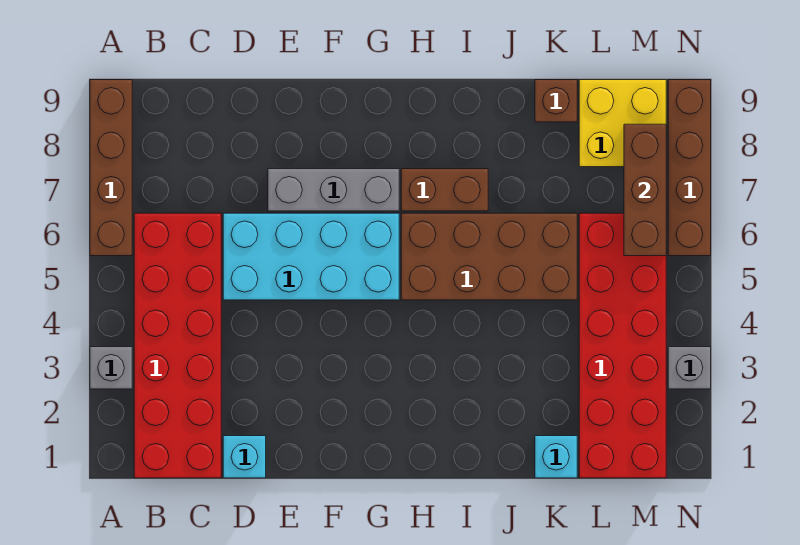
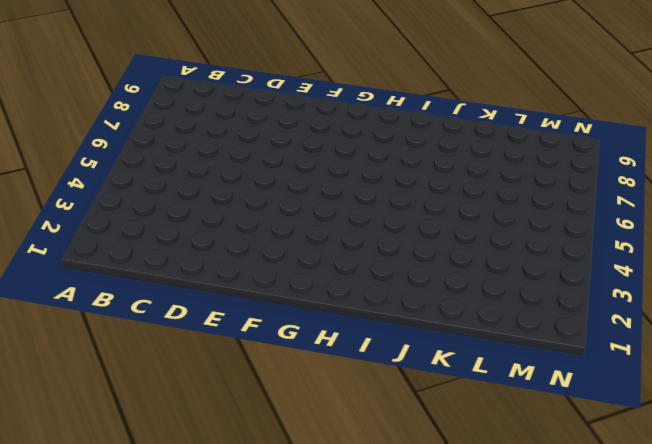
none -> grey brick A3 level 1
none -> brown brick A6:A9 level 1
none -> red brick B1:C6 level 1

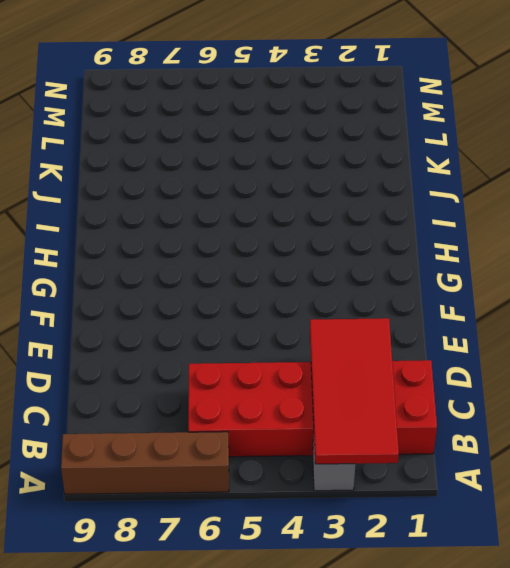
red tile A2:D3 level 2 -> none
none -> cyan brick D1 level 1
none -> cyan brick D5:G6 level 1
none -> grey brick E7:G7 level 1

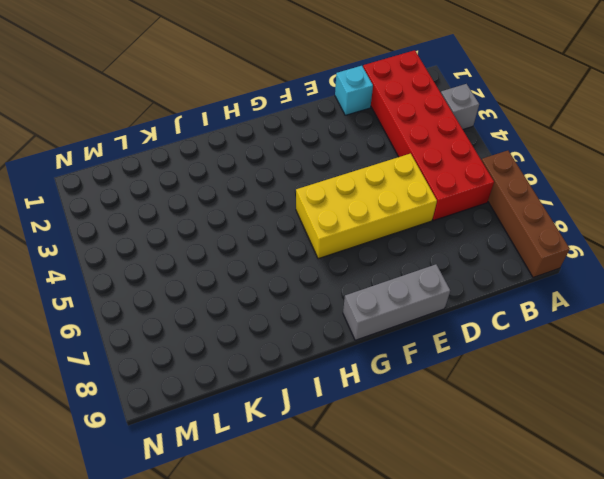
yellow brick D5:G6 level 1 -> cyan brick D5:G6 level 1
grey brick E9:G9 level 1 -> grey brick E7:G7 level 1
none -> brown brick H5:K6 level 1
none -> brown brick H7:I7 level 1
none -> cyan brick K1 level 1

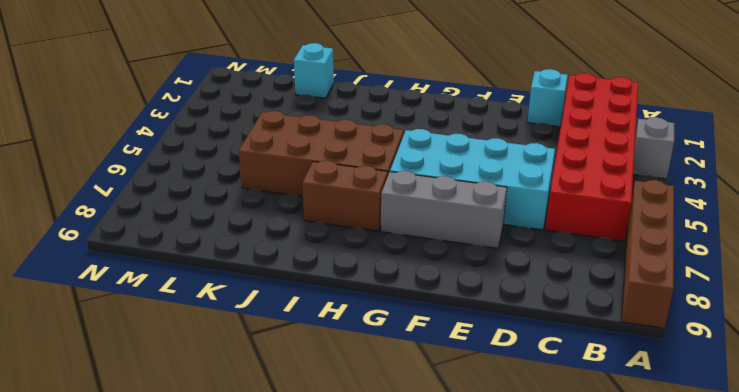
none -> brown brick K9 level 1
none -> red brick L1:M6 level 1
none -> yellow brick L8:M9 level 1

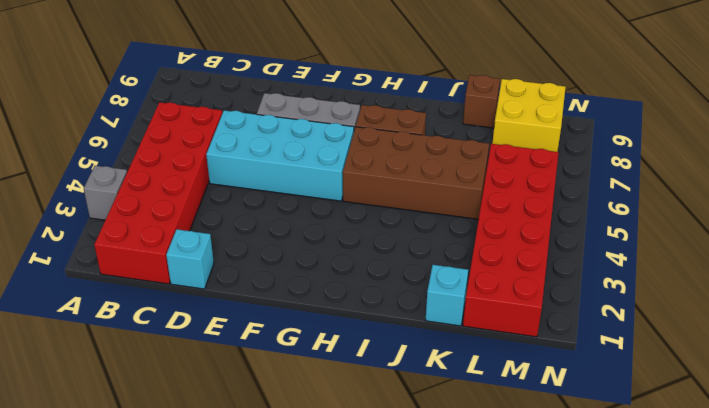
none -> brown brick A6:A9 level 1
none -> grey brick N3 level 1
none -> brown brick N6:N9 level 1

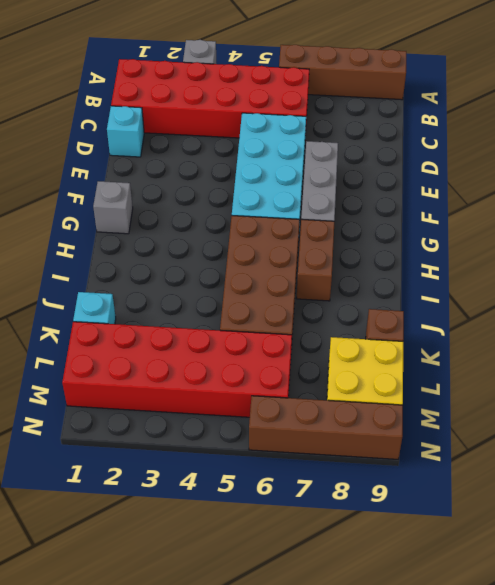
grey brick G1 level 1 -> grey brick N3 level 1
none -> brown brick M6:M8 level 2

